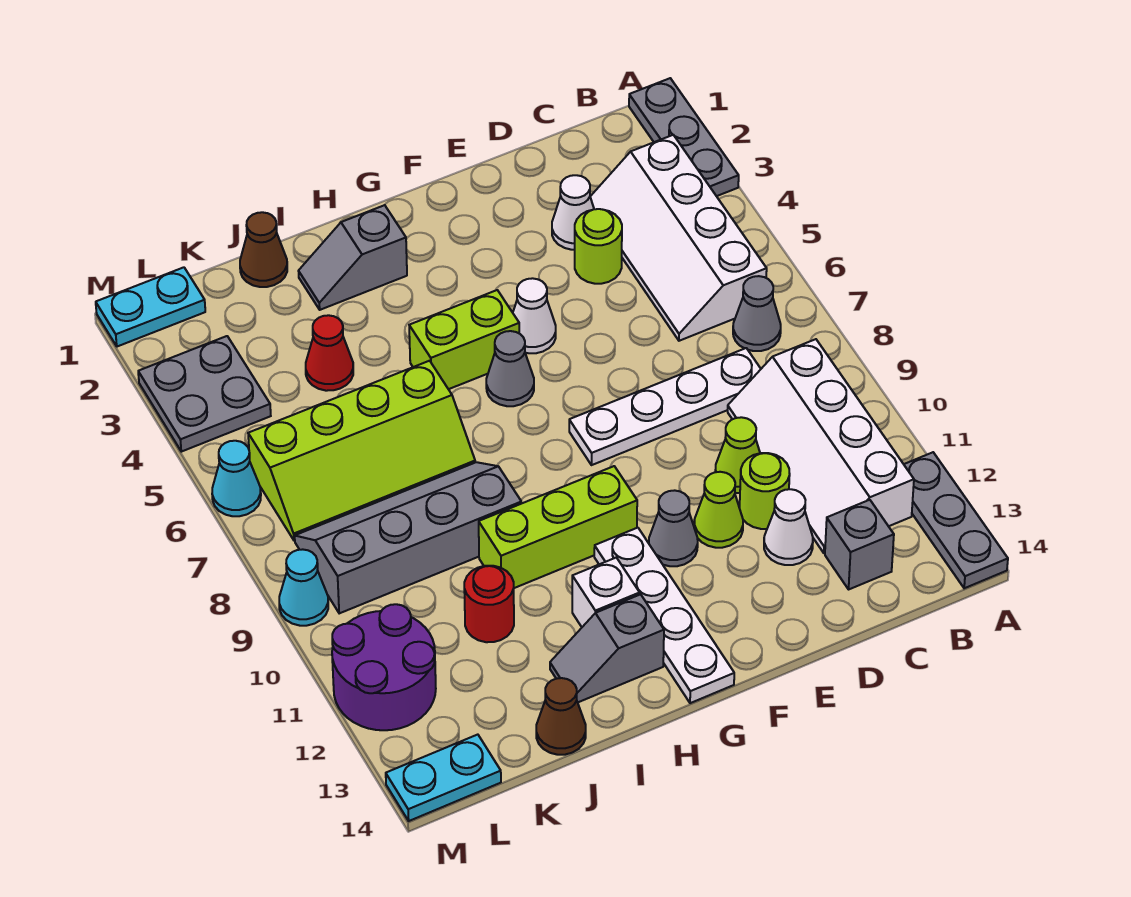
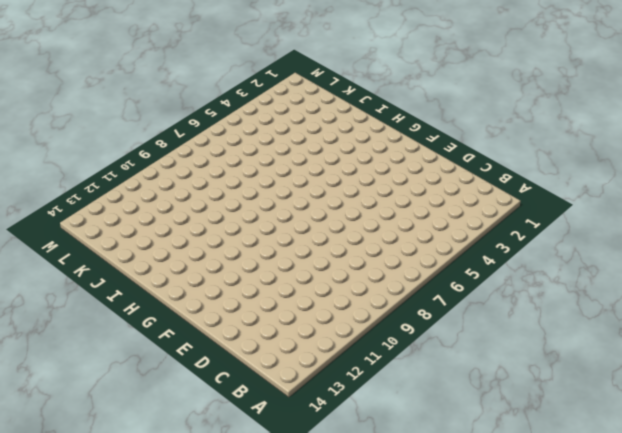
none -> grey plate A1:A3 level 1
none -> grey plate A12:A14 level 1
none -> white slope B3:C6 level 1 top B
none -> grey cone B7 level 1

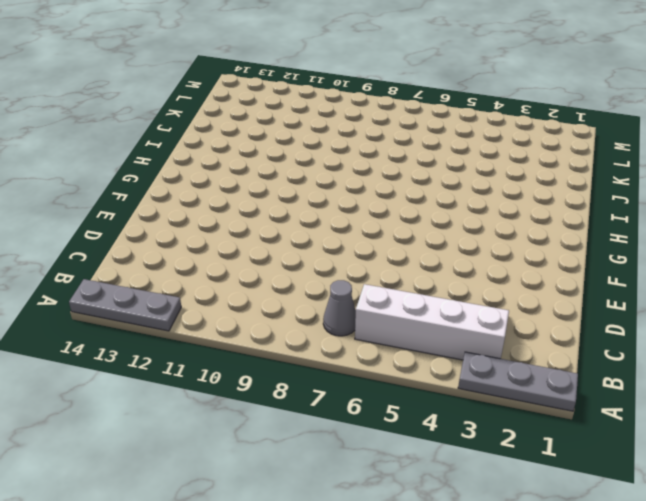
none -> white slope B9:C12 level 1 top B
none -> white plate C8:F8 level 1
none -> grey brick C13 level 1
none -> white cone D3 level 1

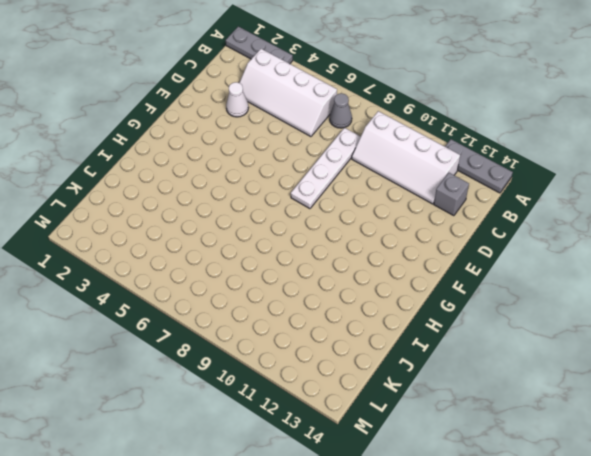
none -> lime round brick D4 level 1
none -> lime cone D10 level 1
none -> lime round brick D11 level 1
none -> white cone D12 level 1

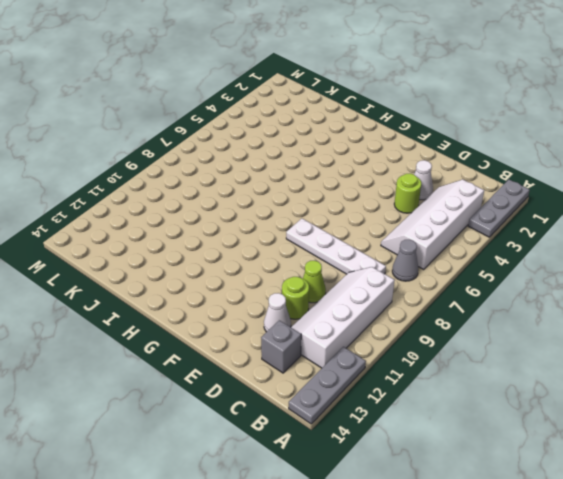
none -> lime cone E11 level 1
none -> white cone F5 level 1
none -> grey cone F11 level 1
none -> lime brick G5:H5 level 1

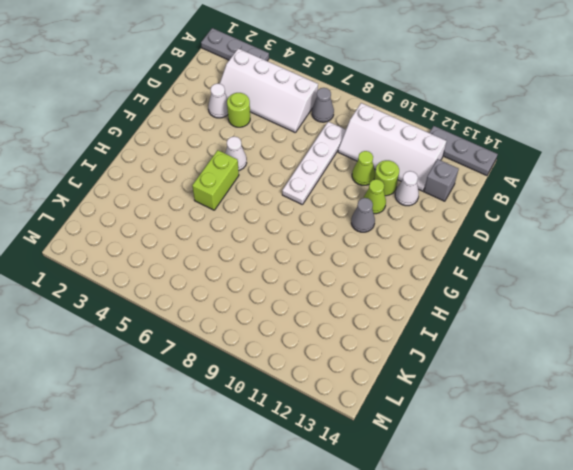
none -> grey cone G6 level 1
none -> lime brick G10:I10 level 1
none -> white plate G11:G14 level 1
none -> grey slope H2:I2 level 1 top H

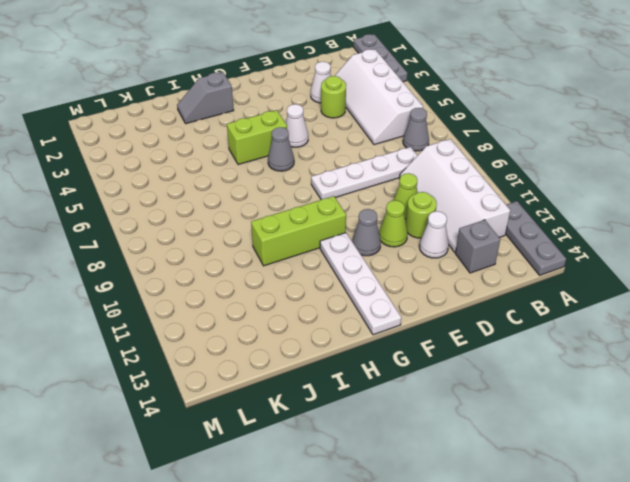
none -> white brick H12 level 1
none -> grey slope H13:I13 level 1 top H
none -> lime slope I6:L7 level 1 top 6
none -> grey slope I8:L9 level 1 top 9

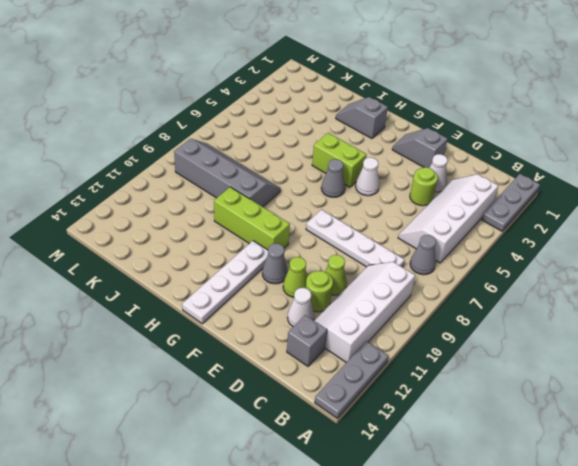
grey slope E2:F2 level 1 top E -> grey slope H13:I13 level 1 top H
none -> white brick H12 level 1
none -> lime slope I6:L7 level 1 top 6
none -> brown cone J1 level 1
none -> red cone J4 level 1

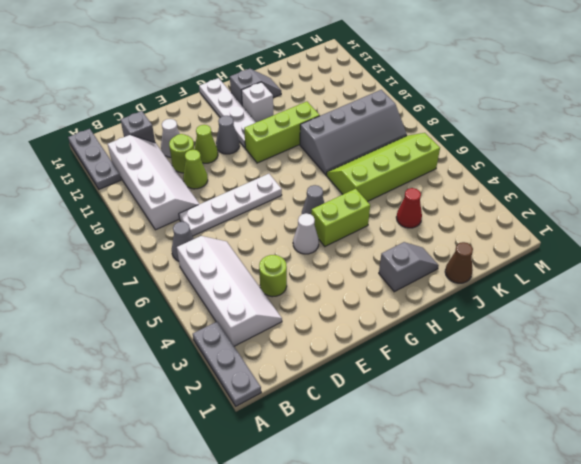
none -> white cone D3 level 1
none -> red round brick J11 level 1
none -> brown cone J14 level 1
none -> cyan plate L1:M1 level 1

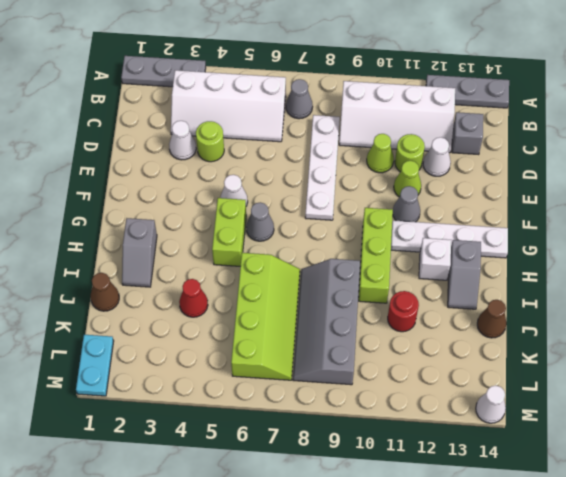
white cone M14 level 1 -> cyan plate L14:M14 level 1
none -> grey plate L3:M4 level 1
none -> purple round brick L11:M12 level 1
none -> cyan cone M6 level 1
none -> cyan cone M9 level 1

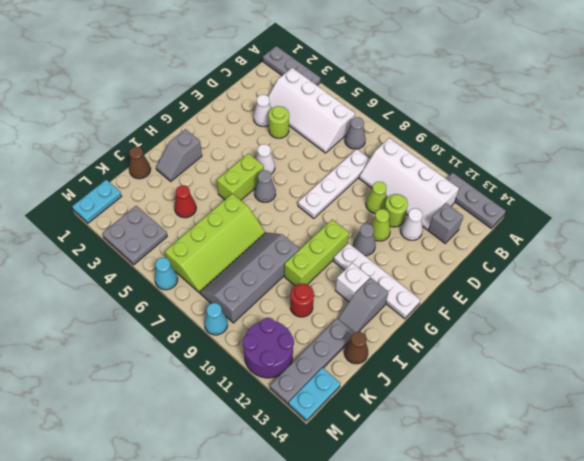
grey plate J13:M13 level 1 -> none

